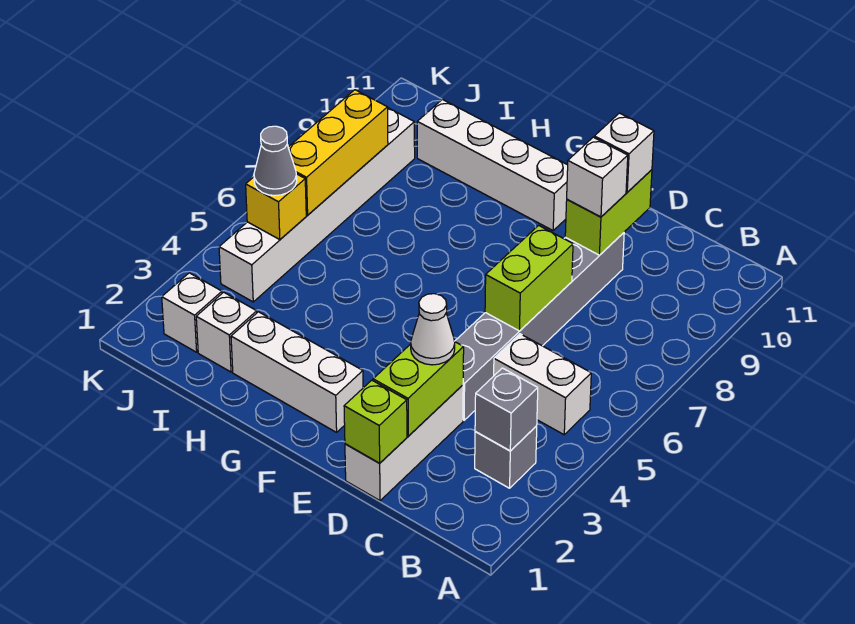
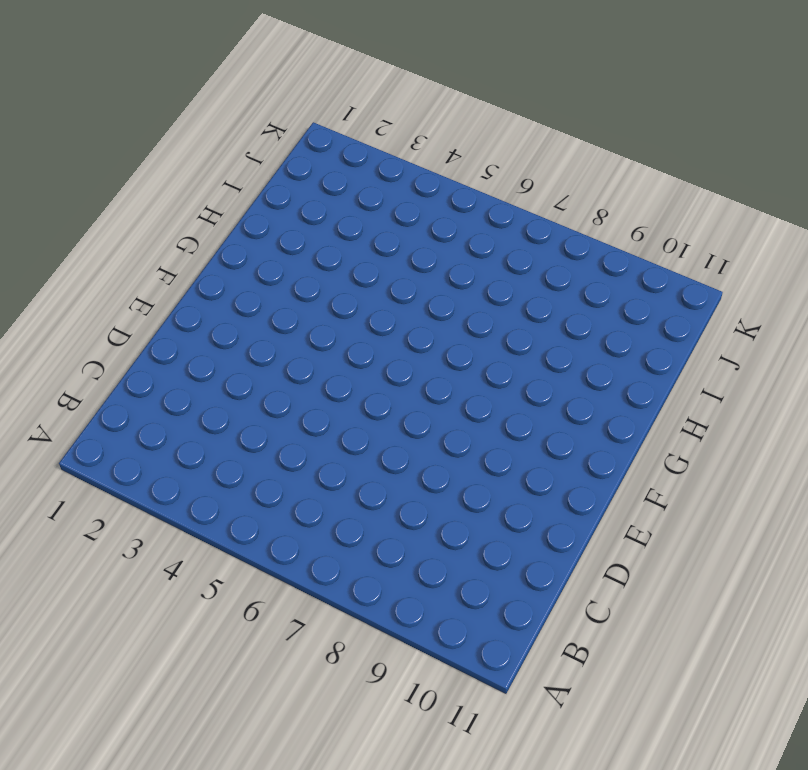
none -> grey brick B3 level 1
none -> white brick B5:C5 level 1
none -> white brick D1:D3 level 1

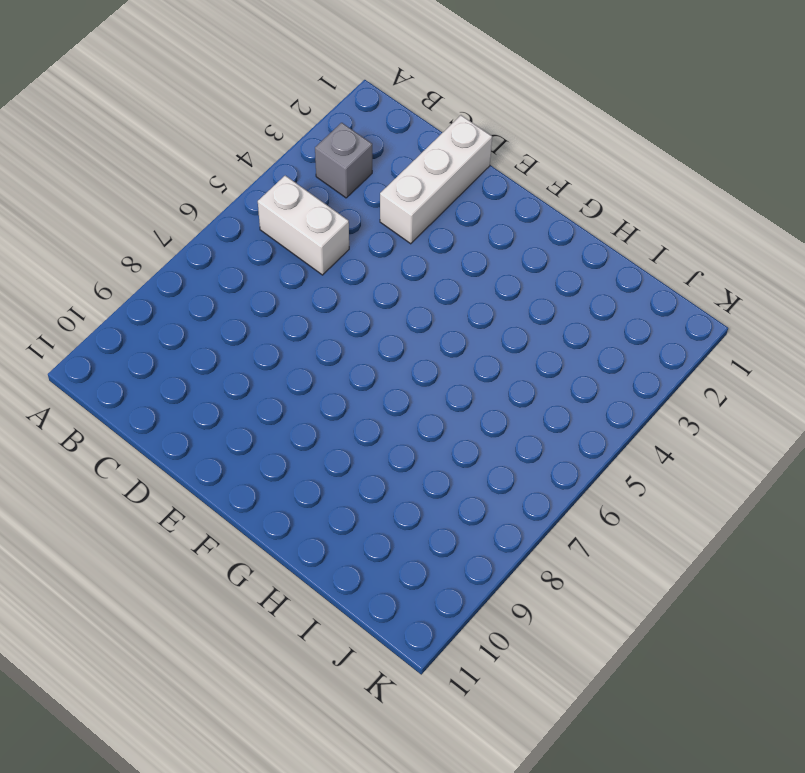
none -> grey brick D4:D9 level 1
none -> white brick F2:H2 level 1
none -> white brick F10:I10 level 1

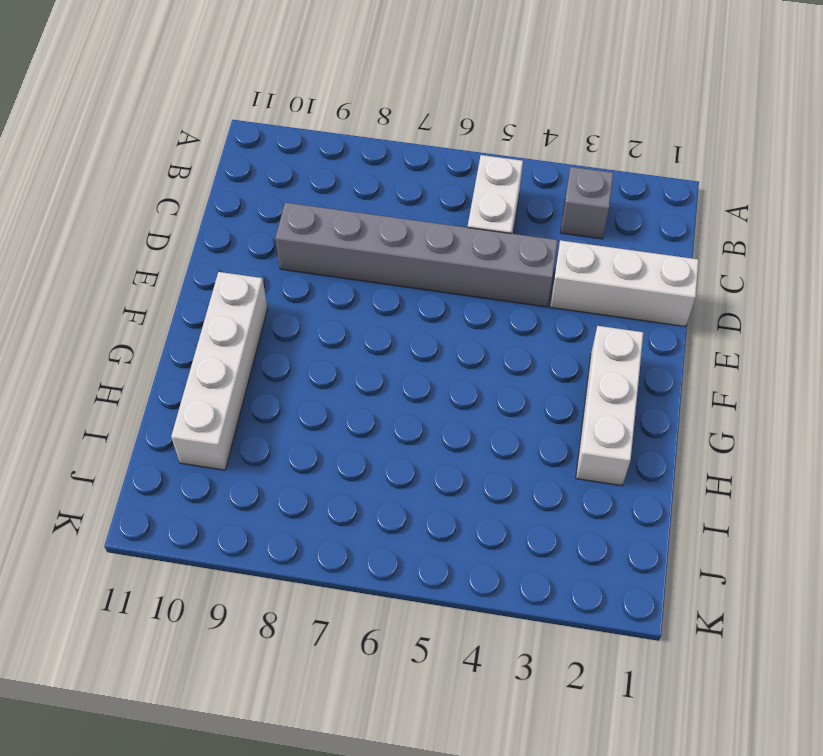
none -> white brick I2 level 1
none -> white brick J2 level 1
none -> white brick J4:J9 level 1

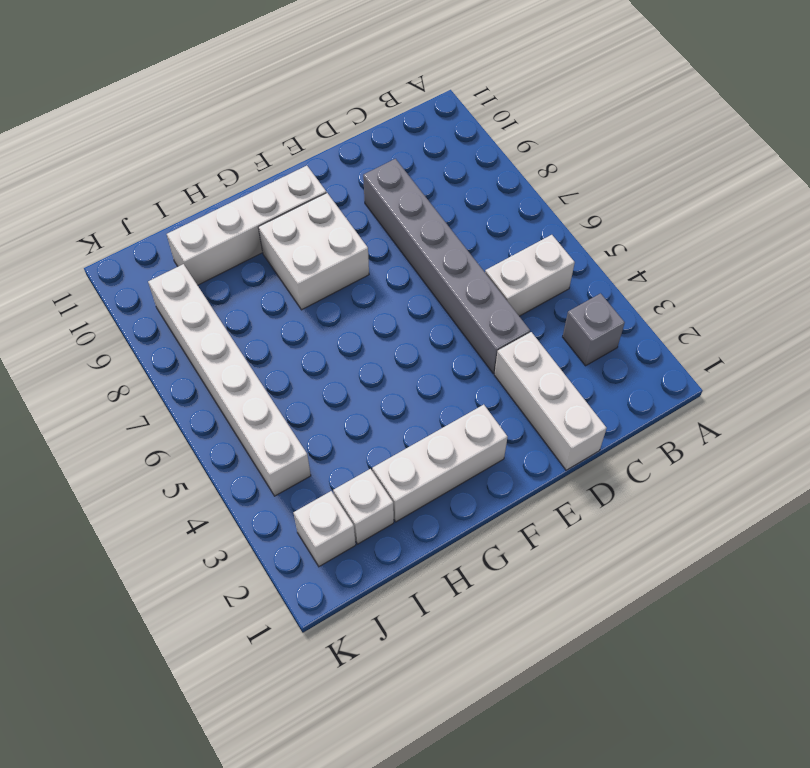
white brick F8:G9 level 1 -> none
none -> grey brick B3 level 2
none -> lime brick D1 level 2
none -> lime brick D2:D3 level 2

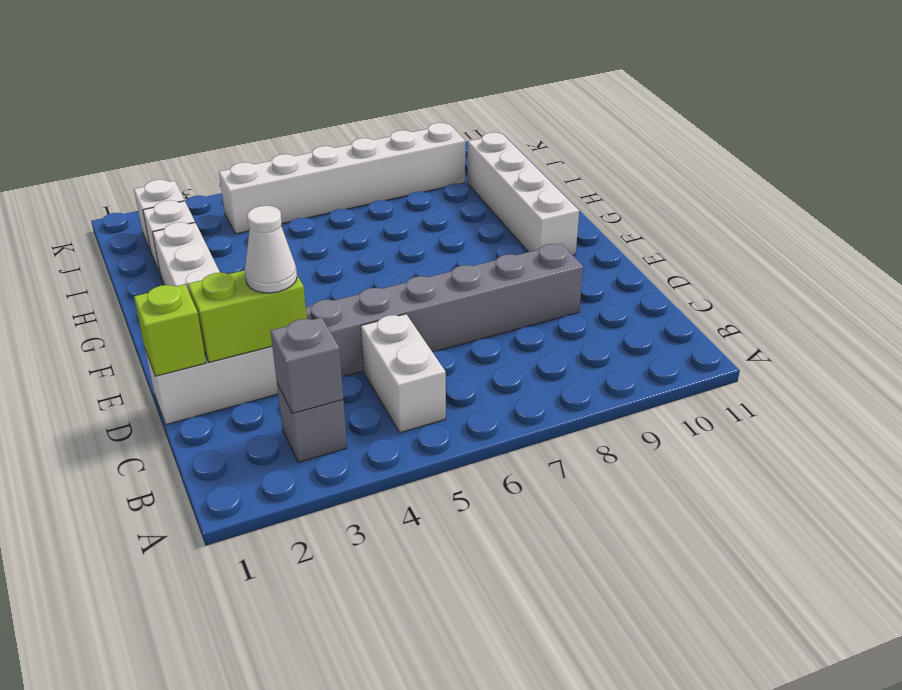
none -> lime brick D6:D7 level 2
none -> lime brick D9:D10 level 2
none -> yellow brick J5 level 2

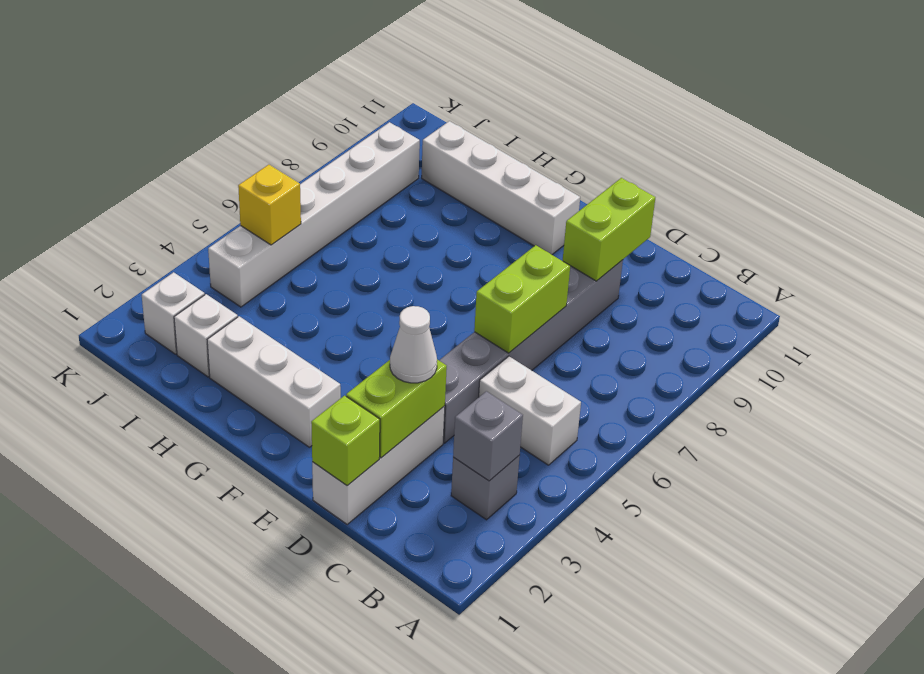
none -> yellow brick J6:J8 level 2
none -> white brick D9 level 3
none -> white brick D10 level 3

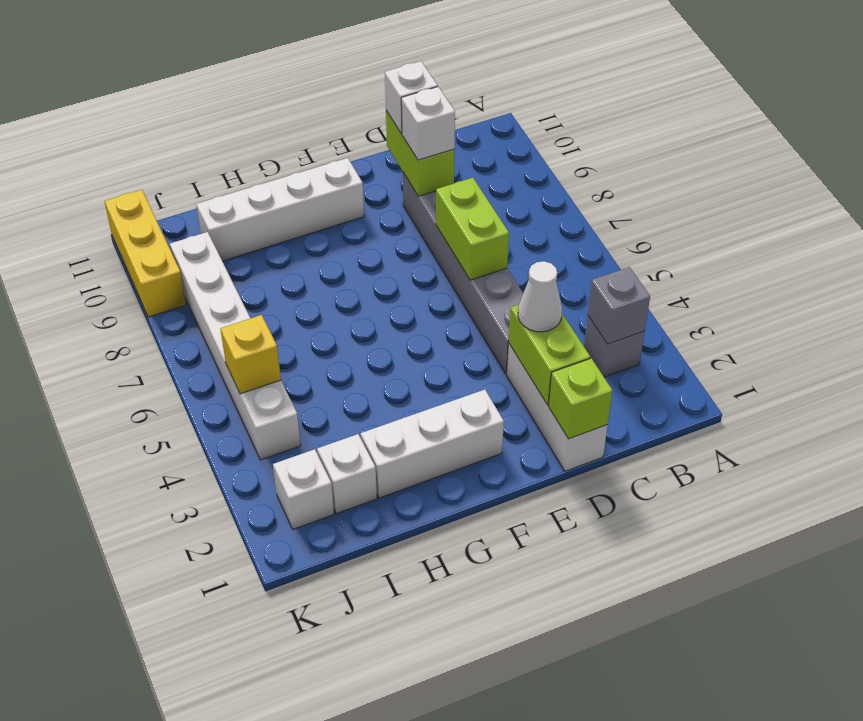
yellow brick K9:K11 level 1 -> yellow brick J6:J8 level 2
none -> white brick B5:C5 level 1
none -> grey cone J5 level 3

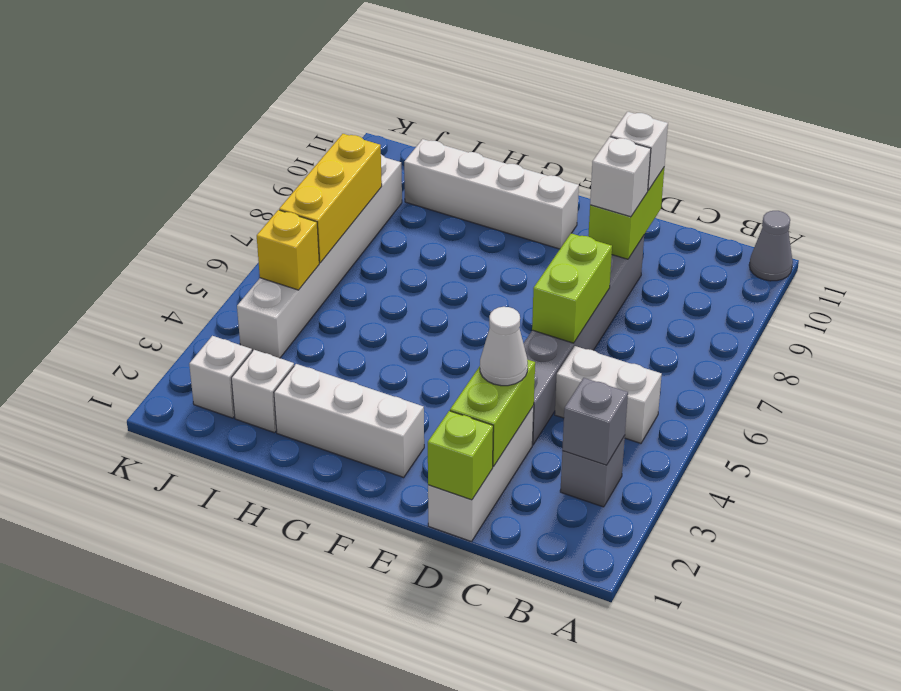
grey cone A11 level 1 -> grey cone J5 level 3

